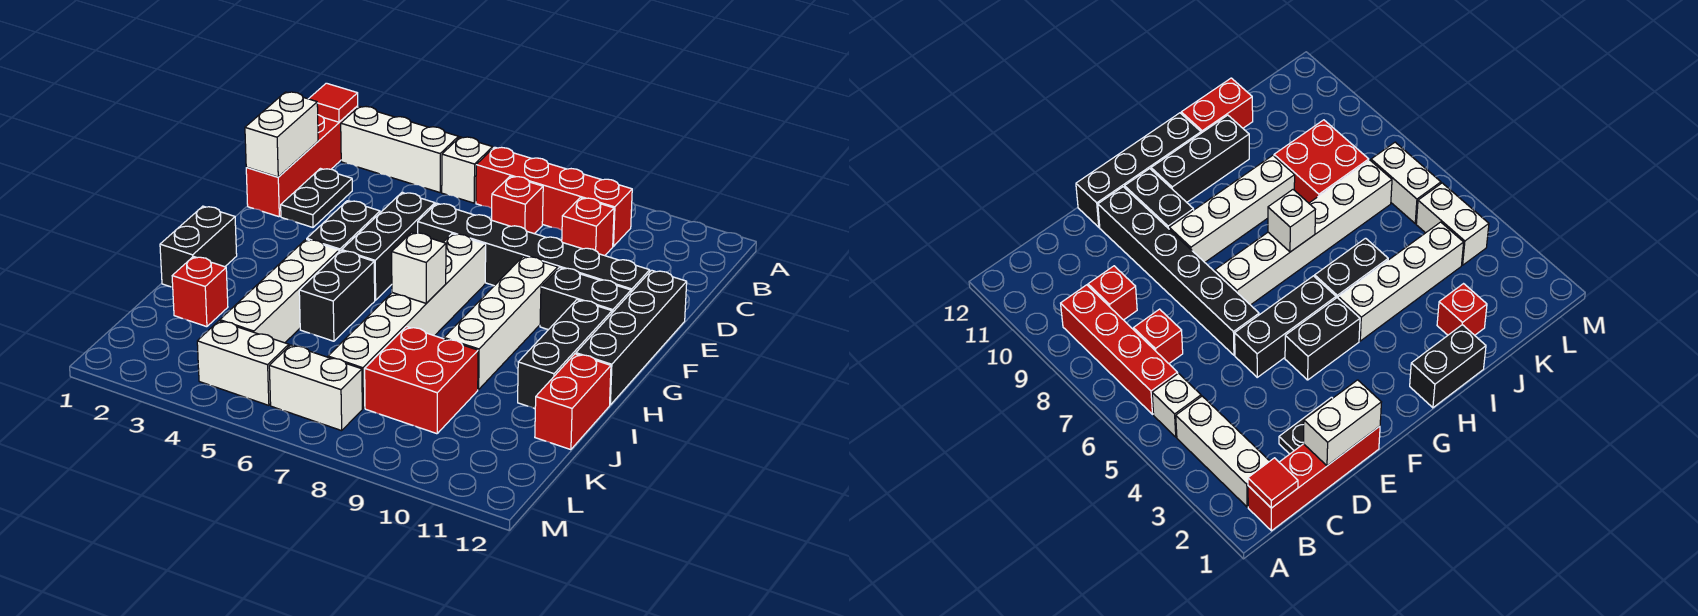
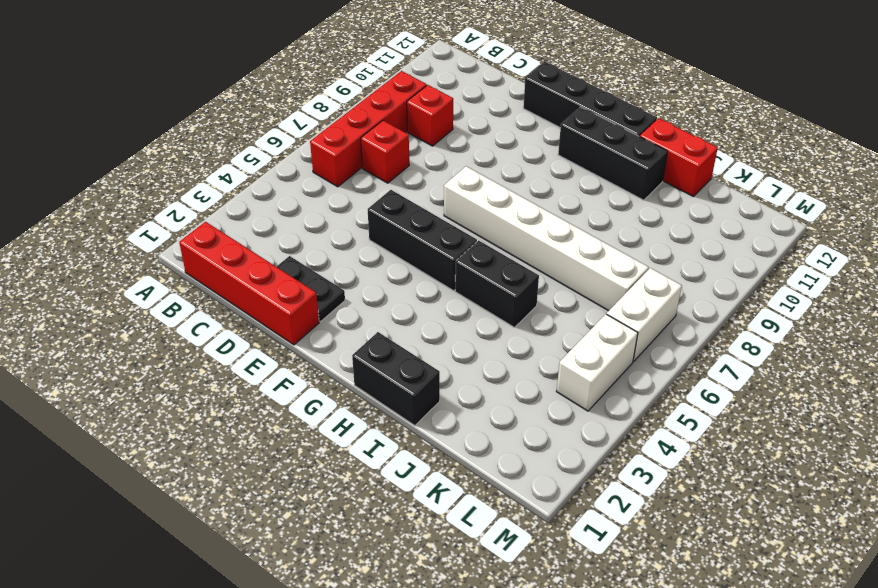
none -> white brick B2:B4 level 1
none -> white brick B5 level 1
none -> black brick E6:E11 level 1

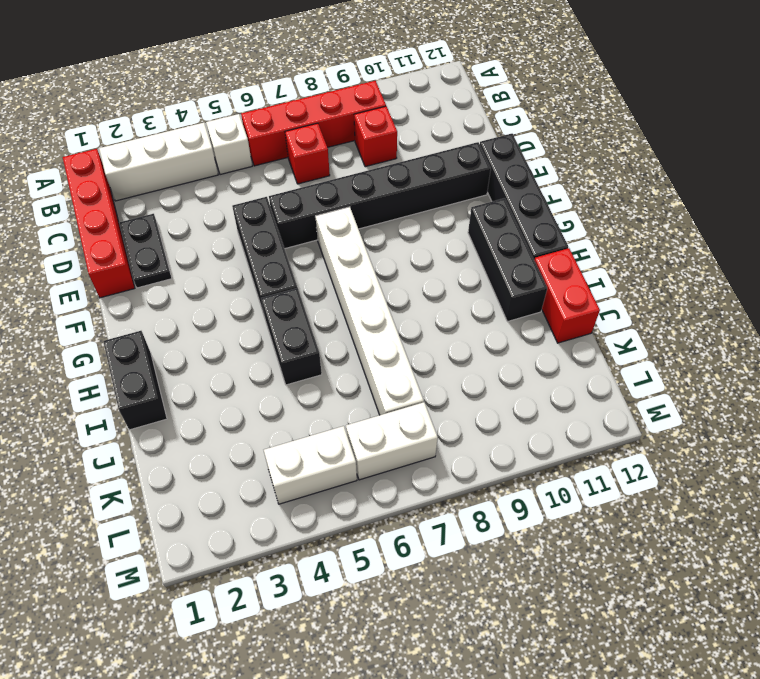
none -> black brick F4:G4 level 1
none -> white brick F9:I9 level 1
none -> black brick F10:F11 level 1

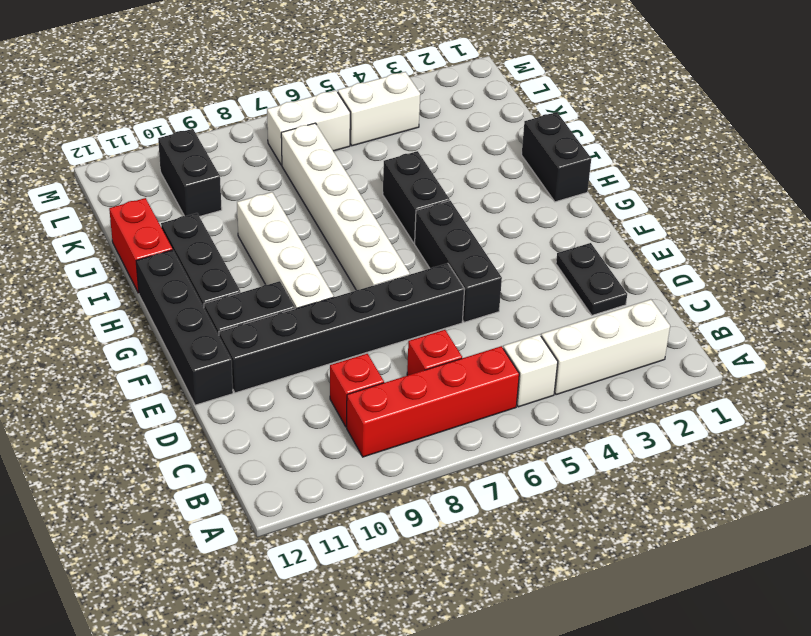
black brick K10:L10 level 1 -> black brick F4:G4 level 1
none -> red brick B1:E1 level 1
none -> white brick H4:K4 level 1
none -> red brick J2 level 1

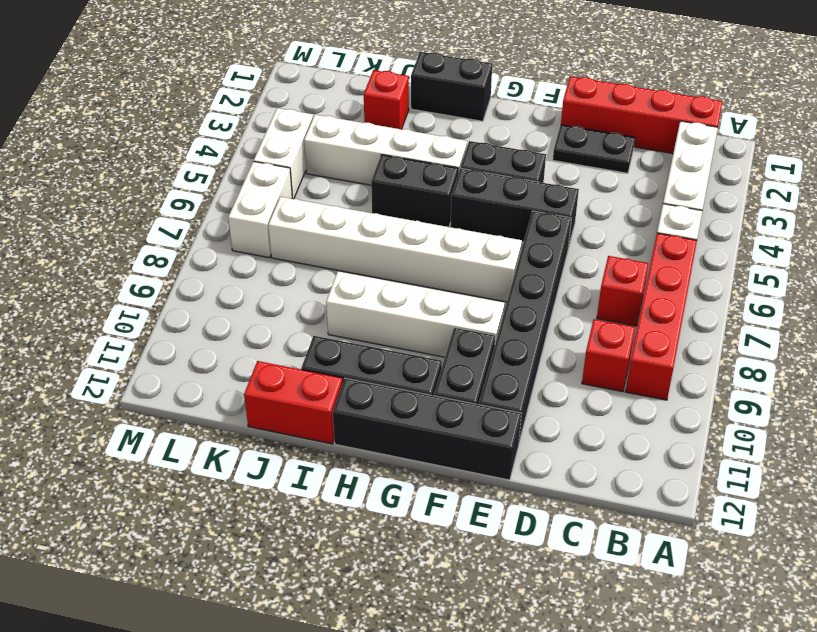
none -> red brick J8:K9 level 1
none -> red tile B1 level 2
none -> white brick D1:E1 level 2

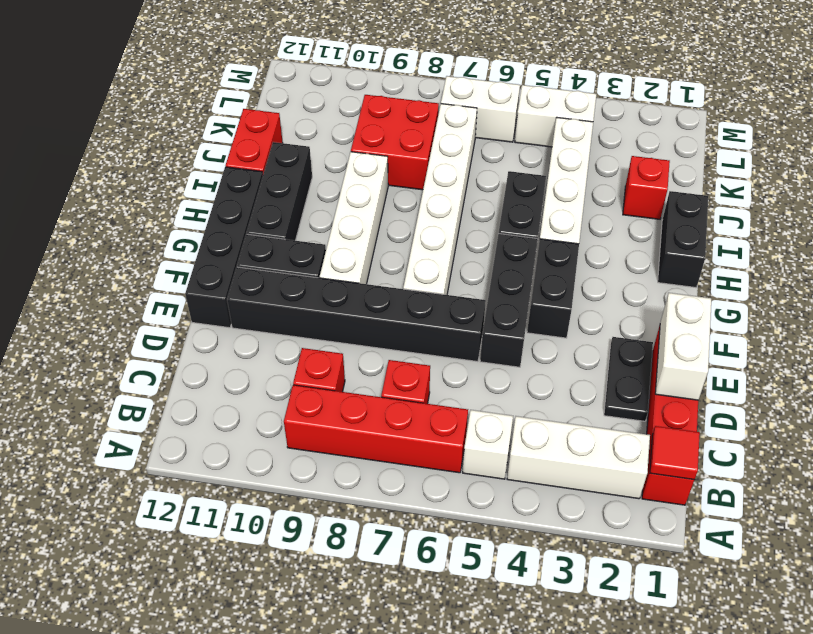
none -> white brick H7 level 2

